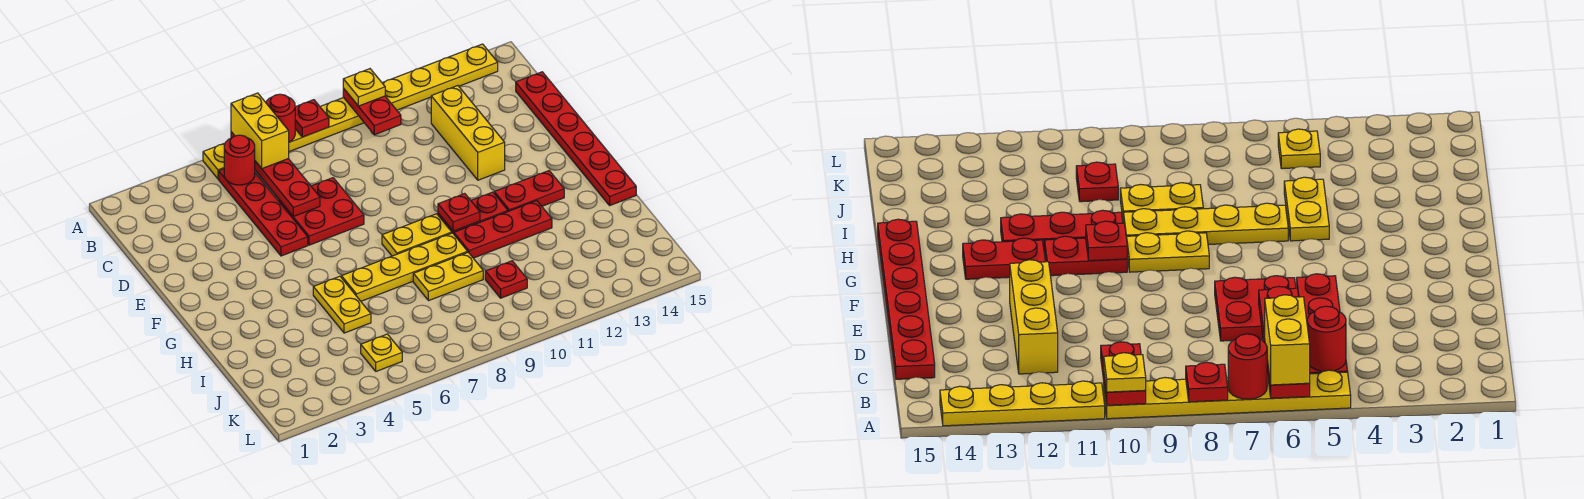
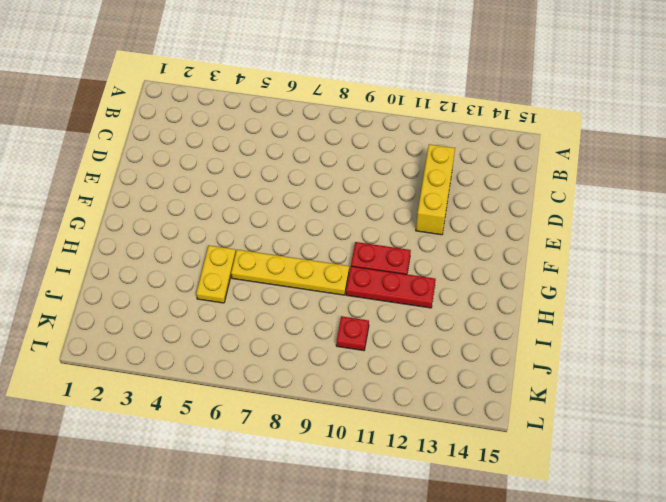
none -> yellow plate A5:A10 level 1
none -> yellow plate A11:A14 level 1
none -> red plate B5:E5 level 1

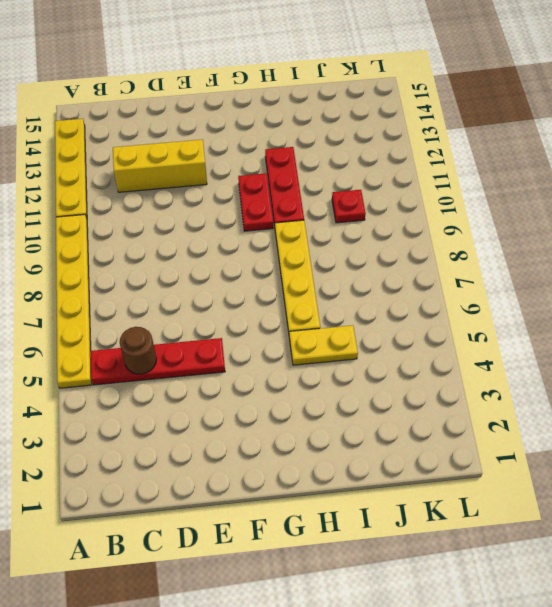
brown round brick C5 level 2 -> none
none -> red plate C15:H15 level 1
none -> red plate D6:E7 level 1
none -> yellow plate G8:G9 level 1

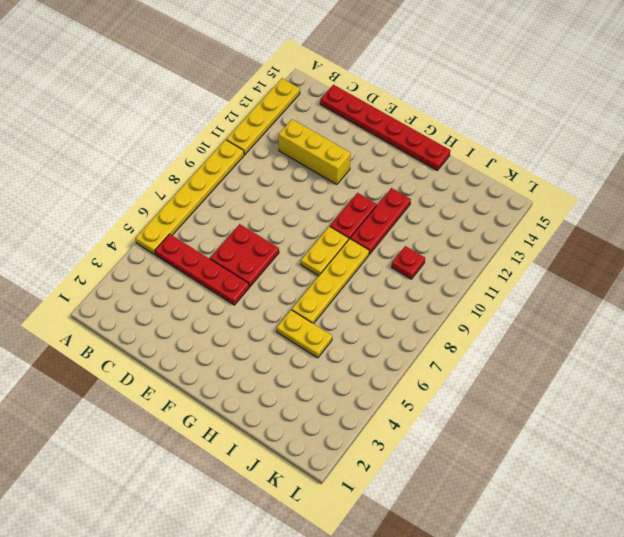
none -> red plate G12:G13 level 1
none -> yellow plate I8:I9 level 1
none -> yellow plate K5 level 1

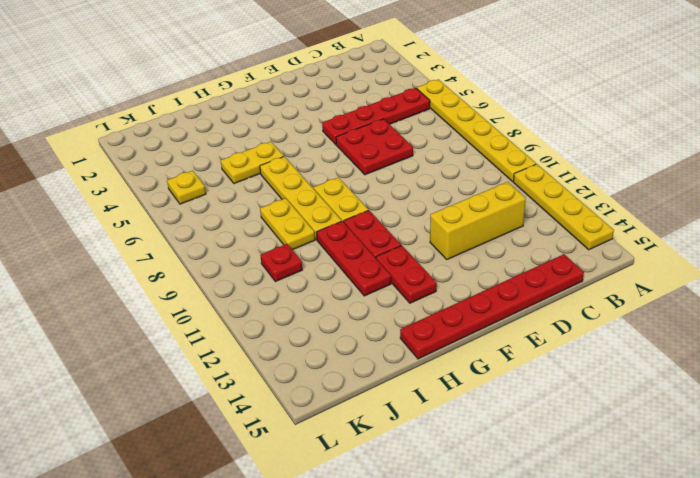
none -> red plate A6:D6 level 2
none -> red round brick A7 level 2
none -> red plate A8 level 2

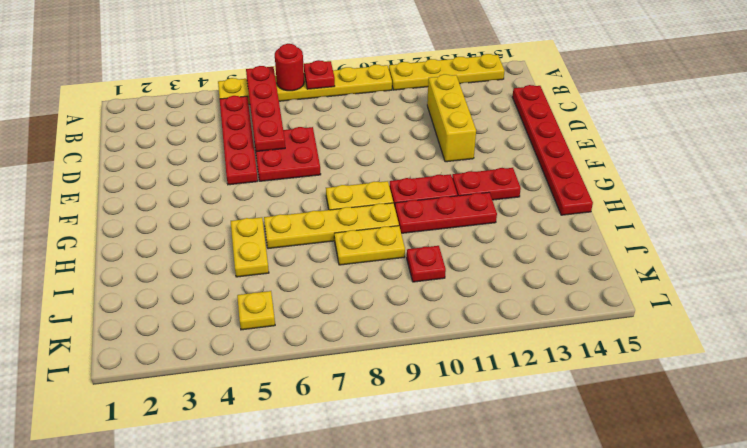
none -> red plate A10:B10 level 2
none -> red round brick B5 level 2
none -> red plate G10 level 2

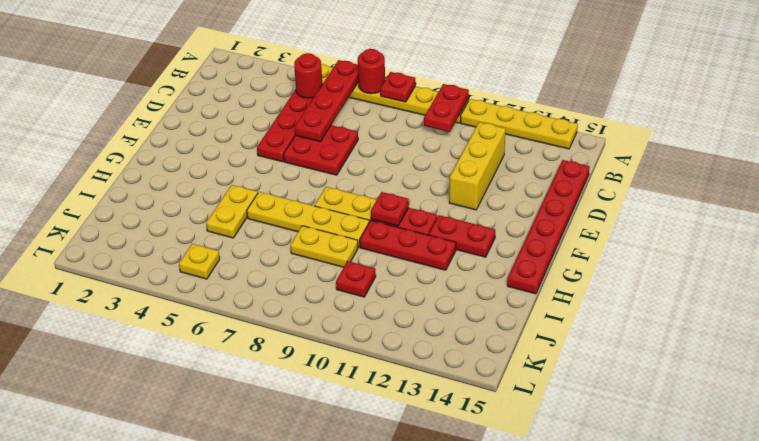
none -> yellow brick A6:B6 level 3
none -> yellow plate A10 level 3

